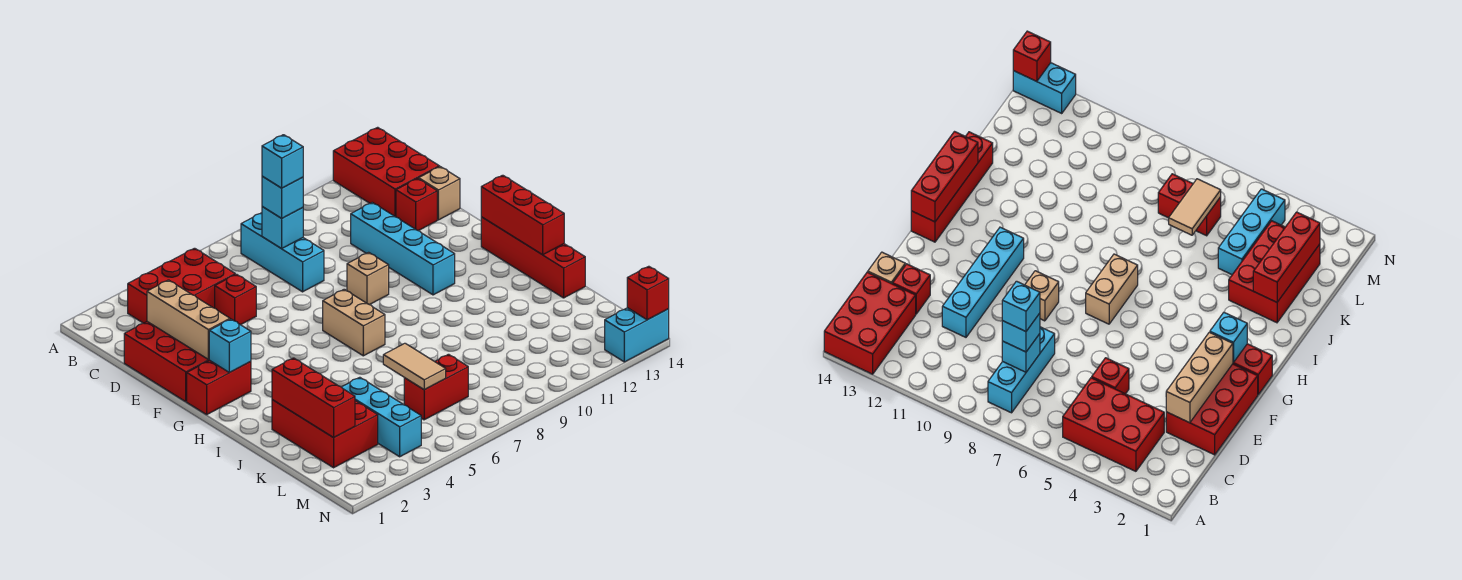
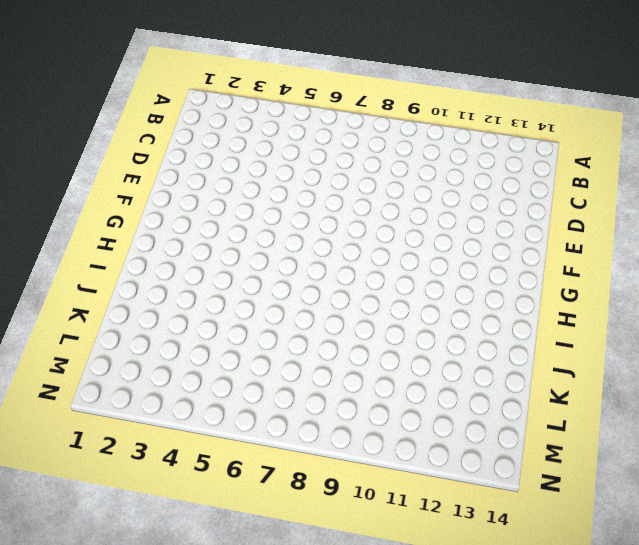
none -> red brick A13:C14 level 1
none -> red brick B3:C5 level 1
none -> cyan brick B8:D8 level 1

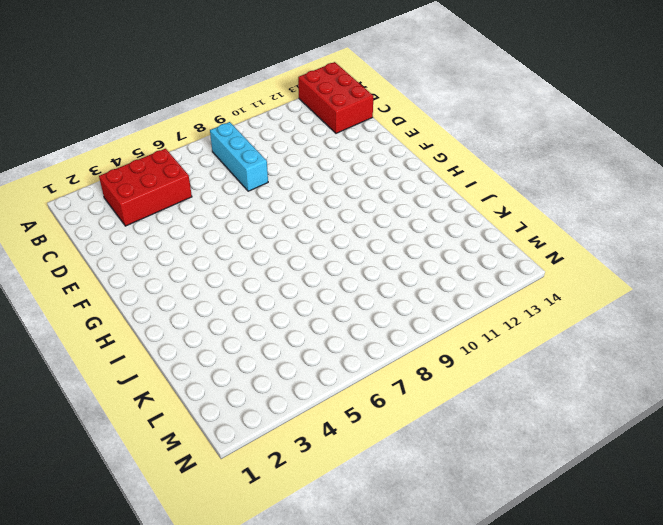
none -> red brick D1:F2 level 1
none -> red brick D5 level 1
none -> cyan brick D11:G11 level 1

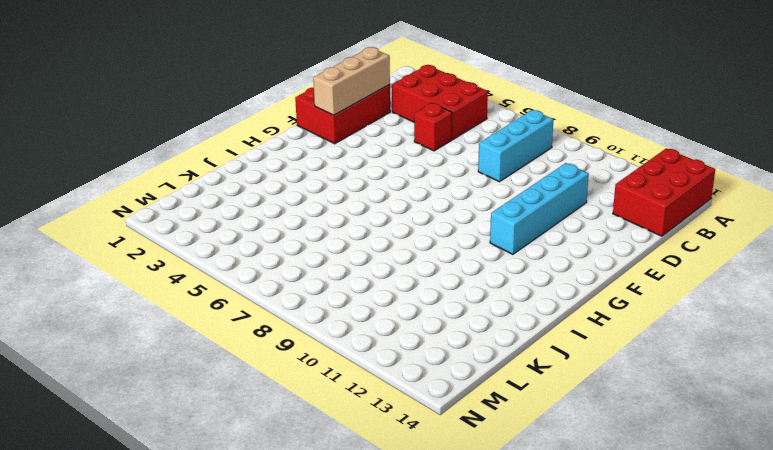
none -> red brick D13 level 1
none -> tan brick D14 level 1
none -> tan brick F9 level 1

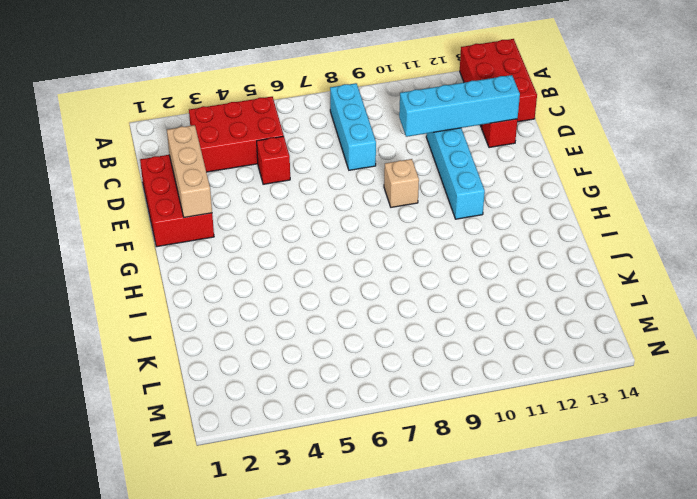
cyan brick D10:D13 level 2 -> none
none -> tan brick D14 level 1
none -> red brick G1:G2 level 1
none -> tan brick G7:H7 level 1

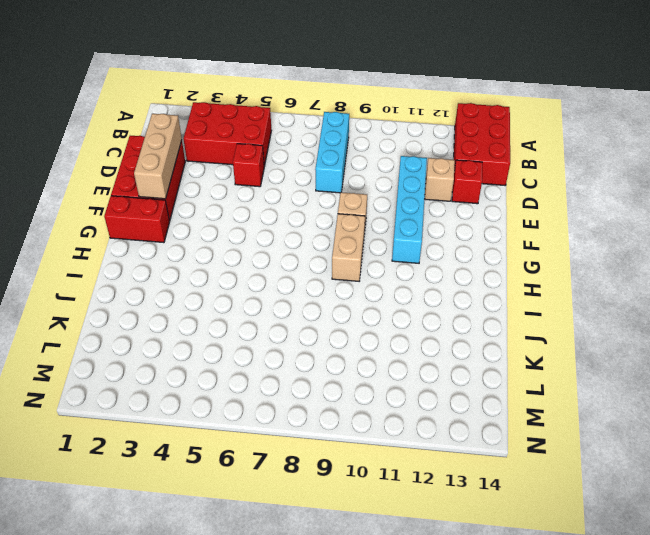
tan brick D12 level 1 -> tan brick D14 level 1
tan brick G9:H9 level 1 -> tan brick G7:H7 level 1
none -> red brick G14:J14 level 1
none -> red brick J2:L3 level 1
none -> cyan brick K4:M4 level 1

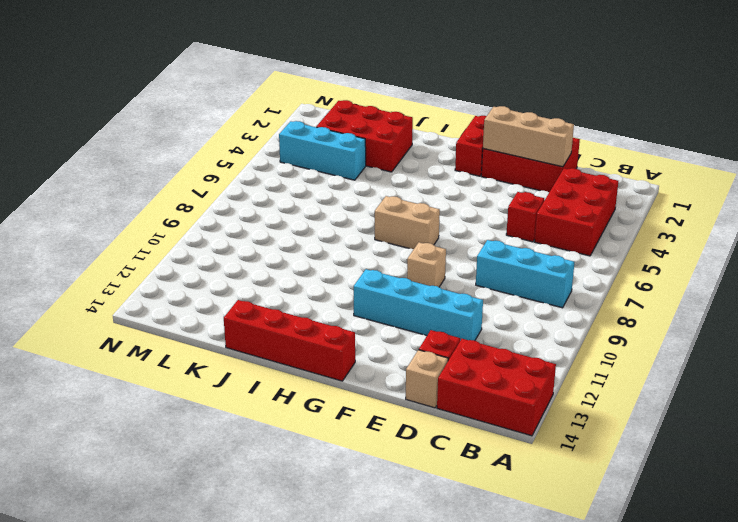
none -> red brick L6:L7 level 1
none -> cyan brick N13:N14 level 1
none -> cyan brick C8 level 2

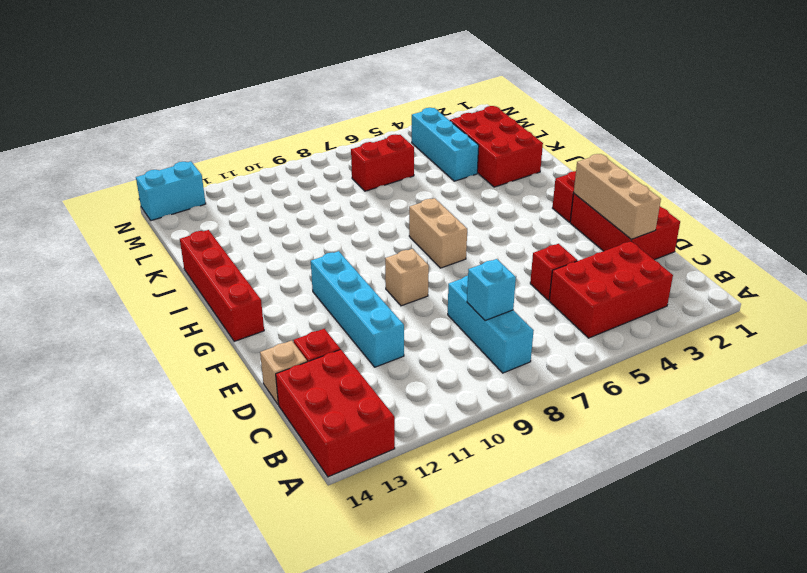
none -> cyan brick G2 level 2
none -> red brick G14:I14 level 2
none -> red brick J2:L2 level 2

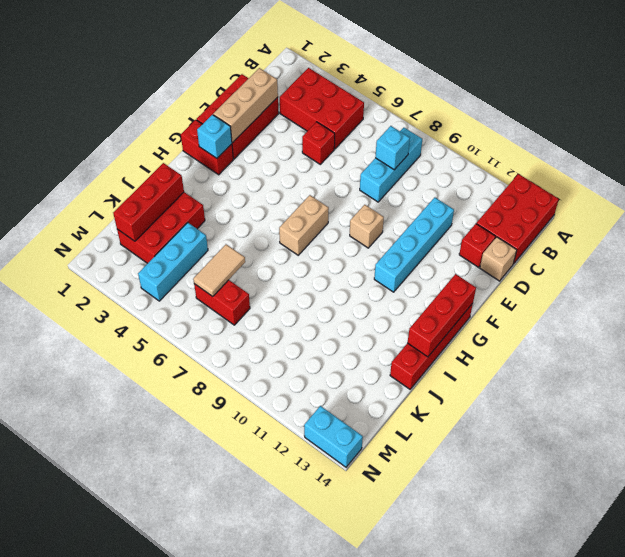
none -> red brick N14 level 2
none -> cyan brick C8 level 3
none -> cyan brick C8 level 4

